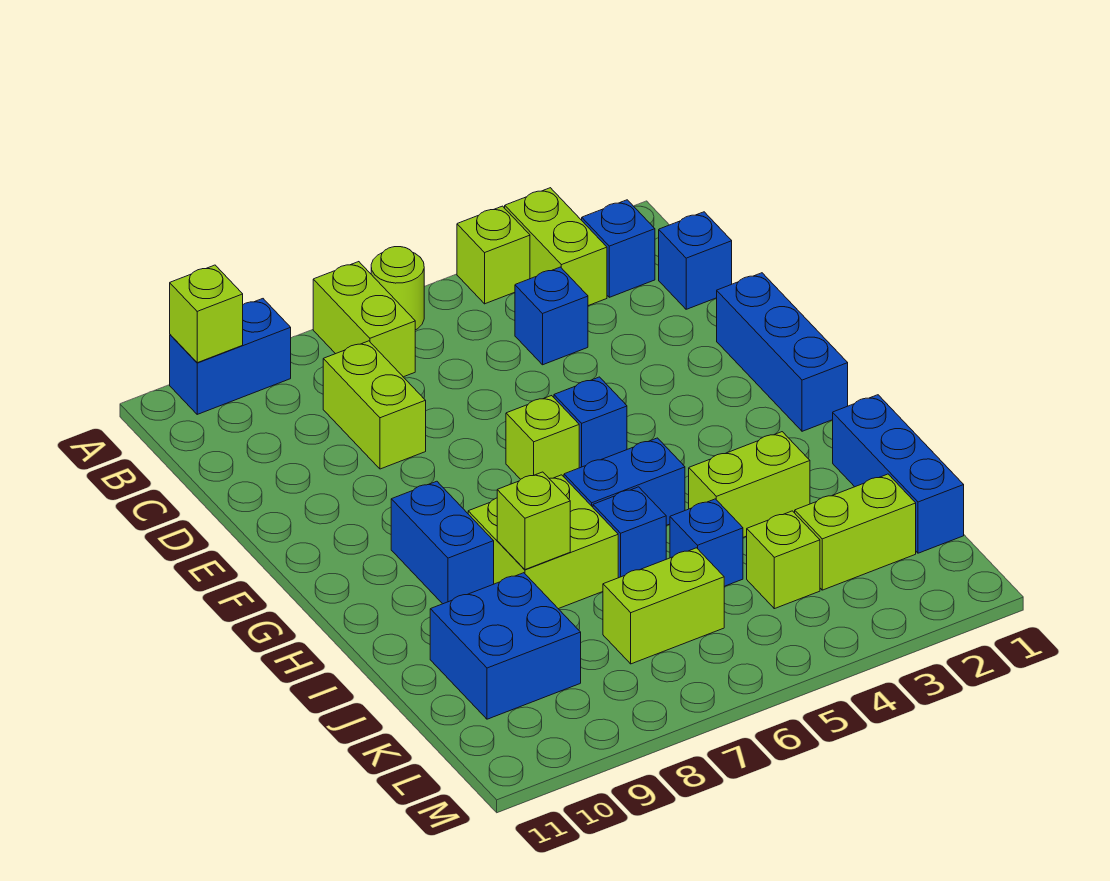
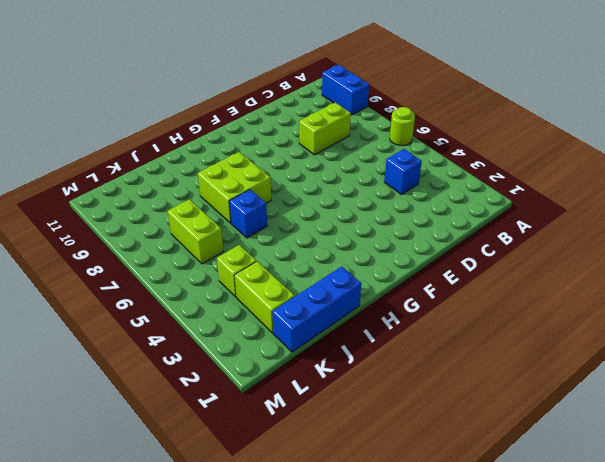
none -> lime brick A3:B3 level 1
none -> lime brick A4 level 1
none -> lime brick A7:B7 level 1

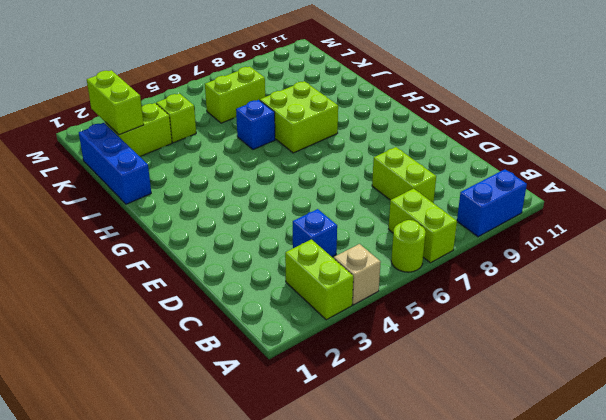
tan brick A4 level 1 -> lime brick A4 level 1
lime brick K2:L2 level 2 -> lime brick I3:I4 level 1
none -> blue brick B2 level 1
none -> blue brick C1 level 1
none -> blue brick E1:G1 level 1

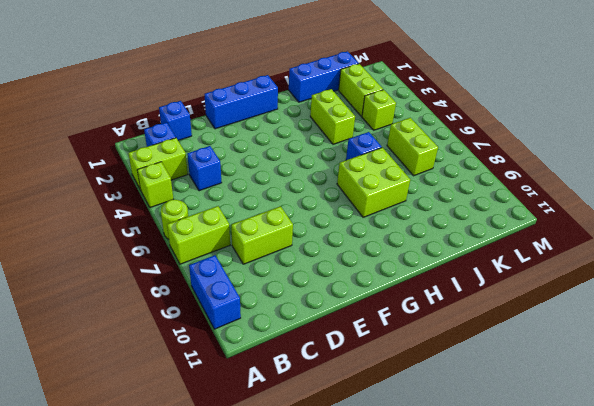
none -> blue brick F5 level 1
none -> lime brick F6 level 1
none -> blue brick G9:H9 level 1

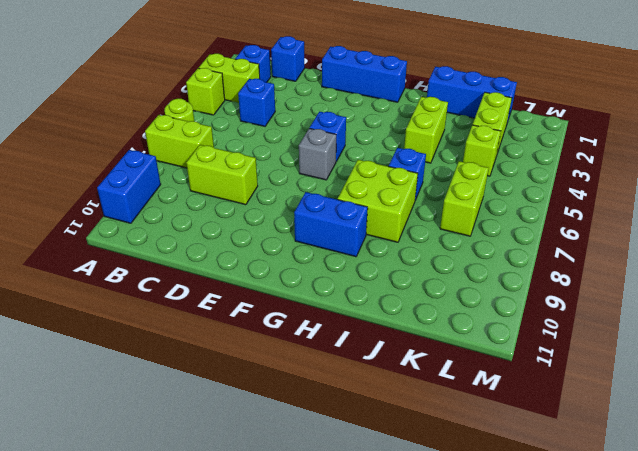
grey brick F6 level 1 -> lime brick F6 level 1
none -> blue brick H5:H6 level 1
none -> blue brick J5 level 1
none -> blue brick J9:K10 level 1

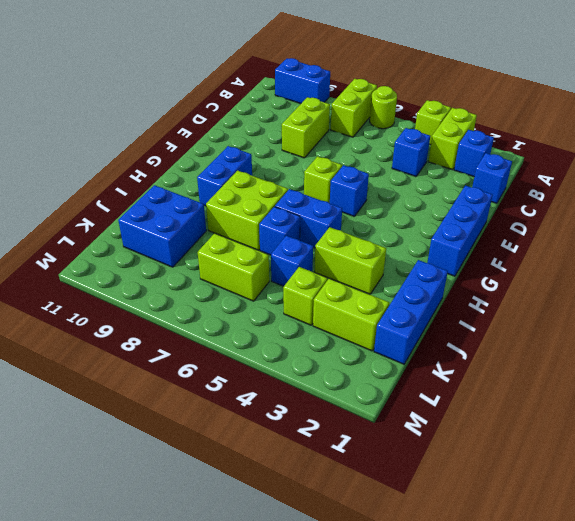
none -> lime brick A10 level 2
none -> lime brick I8 level 2

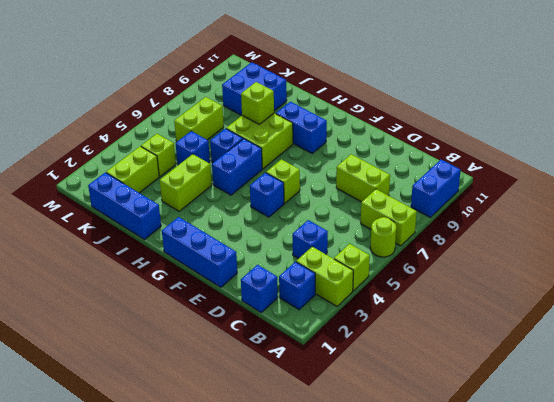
none -> lime brick A10 level 2

